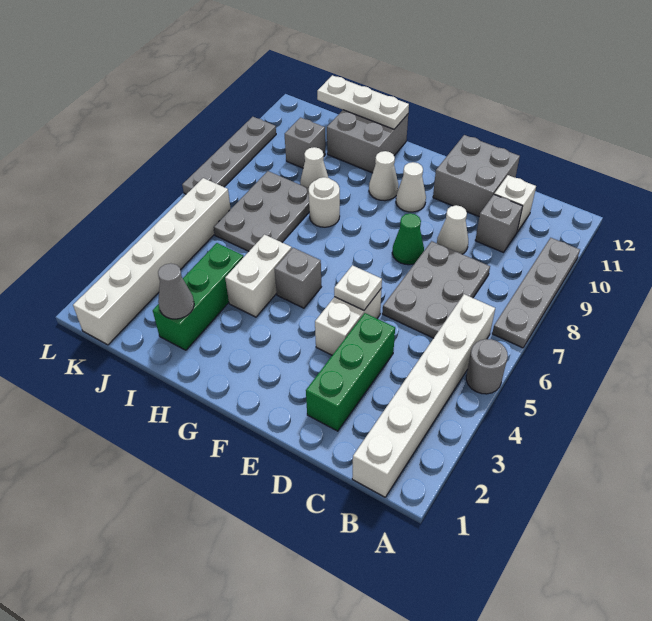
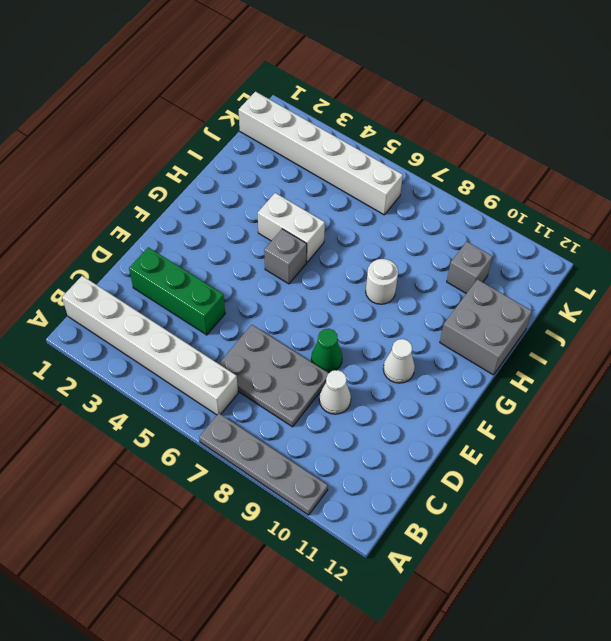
none -> grey round brick A5 level 1
none -> grey brick C10 level 1
none -> white brick C11 level 1

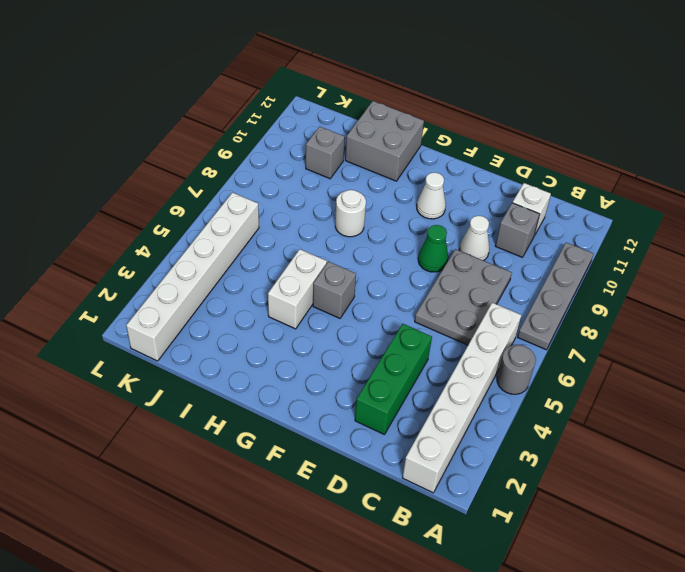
none -> grey brick D11:E12 level 1
none -> white brick E4:E5 level 1
none -> white cone G10 level 1

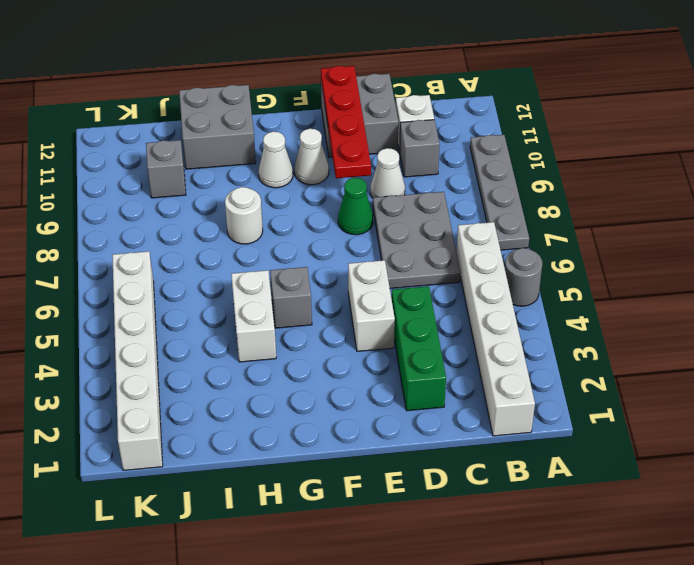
red plate E9:E12 level 2 -> none
none -> green brick I2:I4 level 1
none -> grey plate I6:J8 level 1
none -> white cone I9 level 1

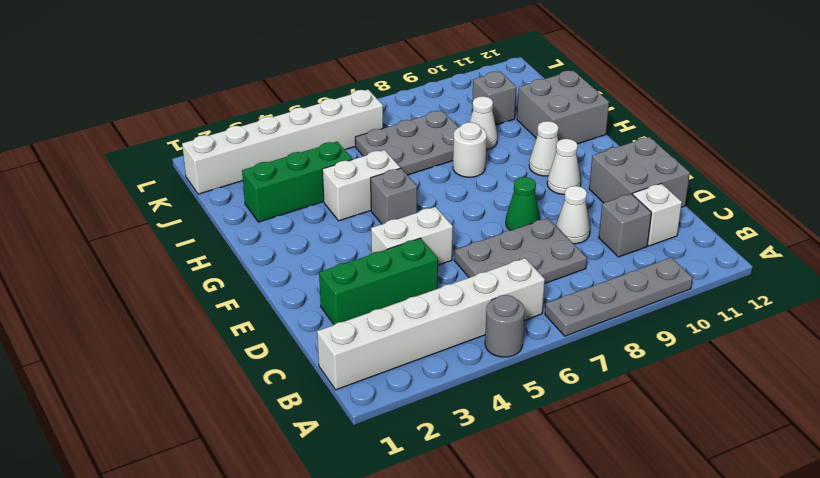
none -> grey plate L7:L10 level 1
none -> white plate E5 level 2
none -> white plate H12:J12 level 2

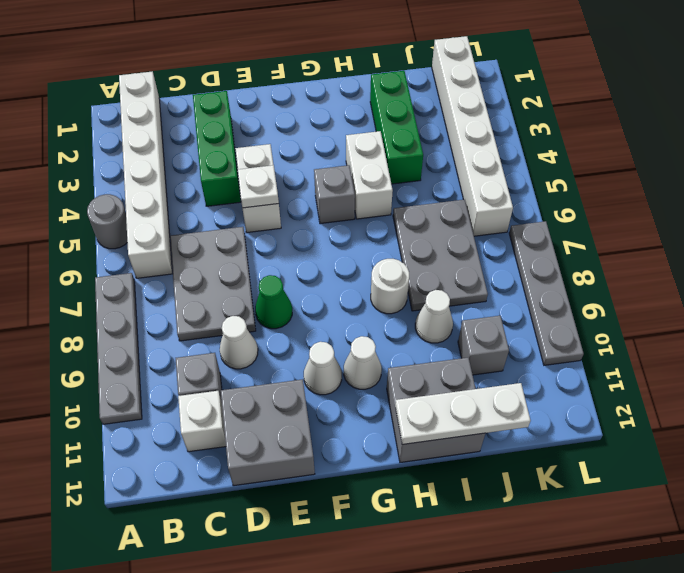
none -> grey cone I2 level 2

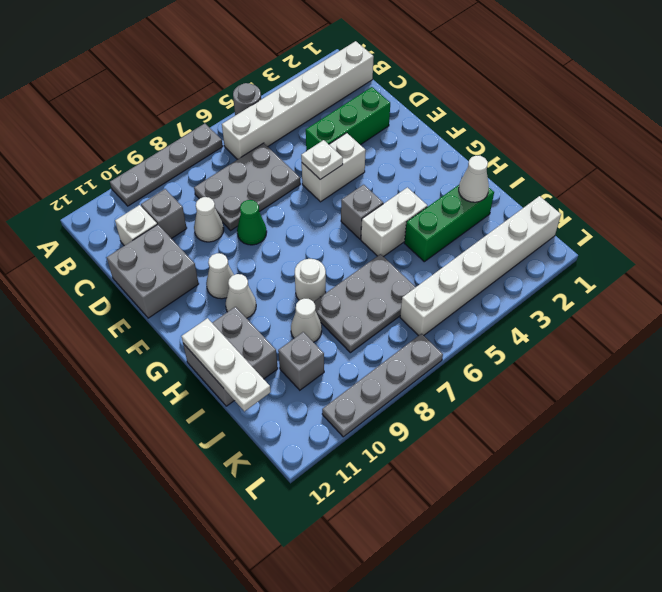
white cone I2 level 2 -> grey cone I2 level 2

